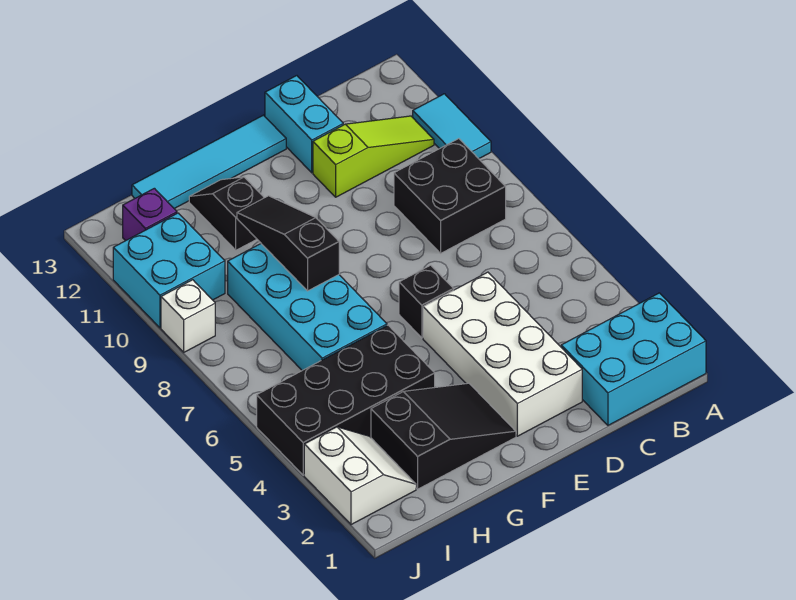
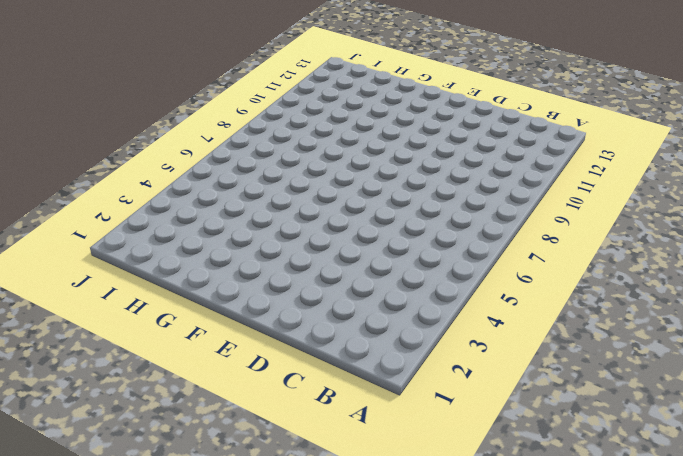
none -> cyan brick A1:C2 level 1
none -> cyan tile A10:A11 level 1
none -> black brick B8:C9 level 1

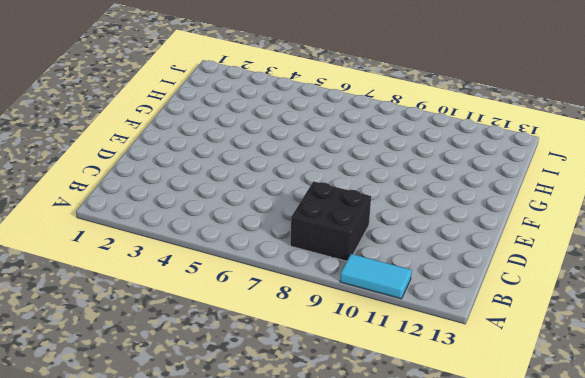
none -> cyan brick A1:C2 level 1
none -> lime slope B11:D11 level 1 top D
none -> white brick D2:E5 level 1

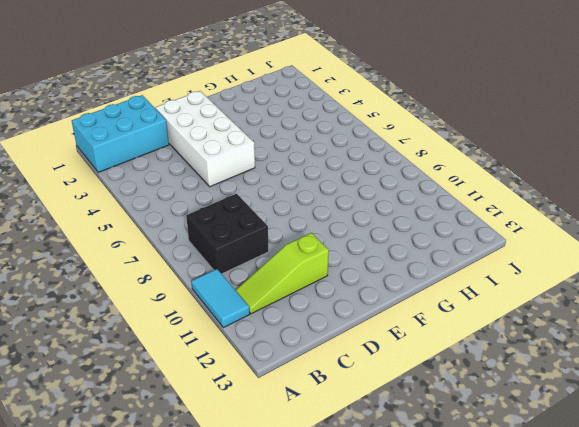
none -> cyan brick D12:D13 level 1
none -> black brick E6 level 1
none -> cyan tile E13:H13 level 1

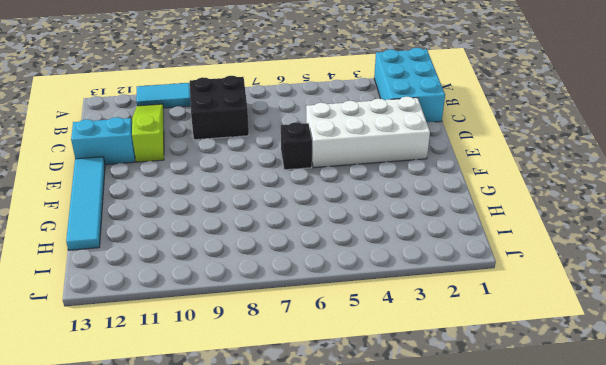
none -> black slope F2:H3 level 1 top H
none -> black brick G4:J5 level 1
none -> cyan brick G6:H9 level 1

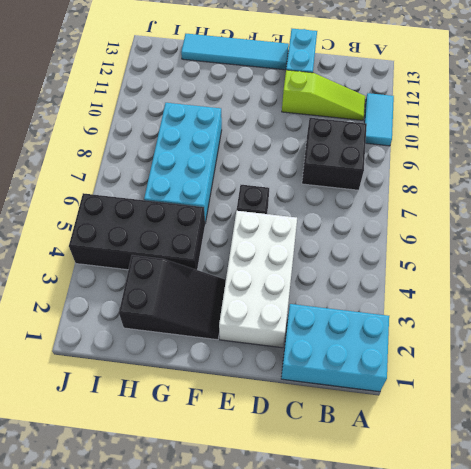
none -> black slope G11:G12 level 1 top 11
none -> white slope I2:J3 level 1 top J
none -> cyan brick I10:J11 level 1

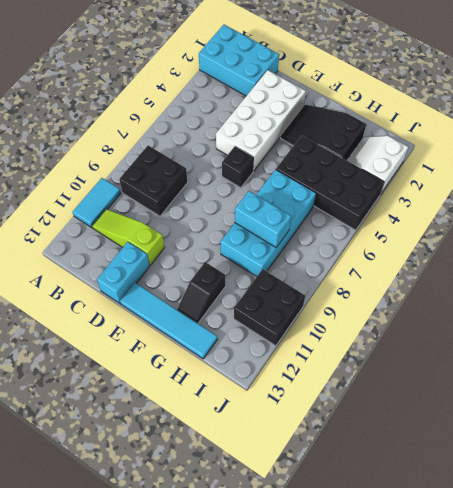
cyan brick G8:H8 level 2 -> black slope G8:G10 level 2 top 8
black brick I10:J11 level 1 -> cyan brick I10:J11 level 1
none -> purple brick I12 level 1
none -> white brick J9 level 1

